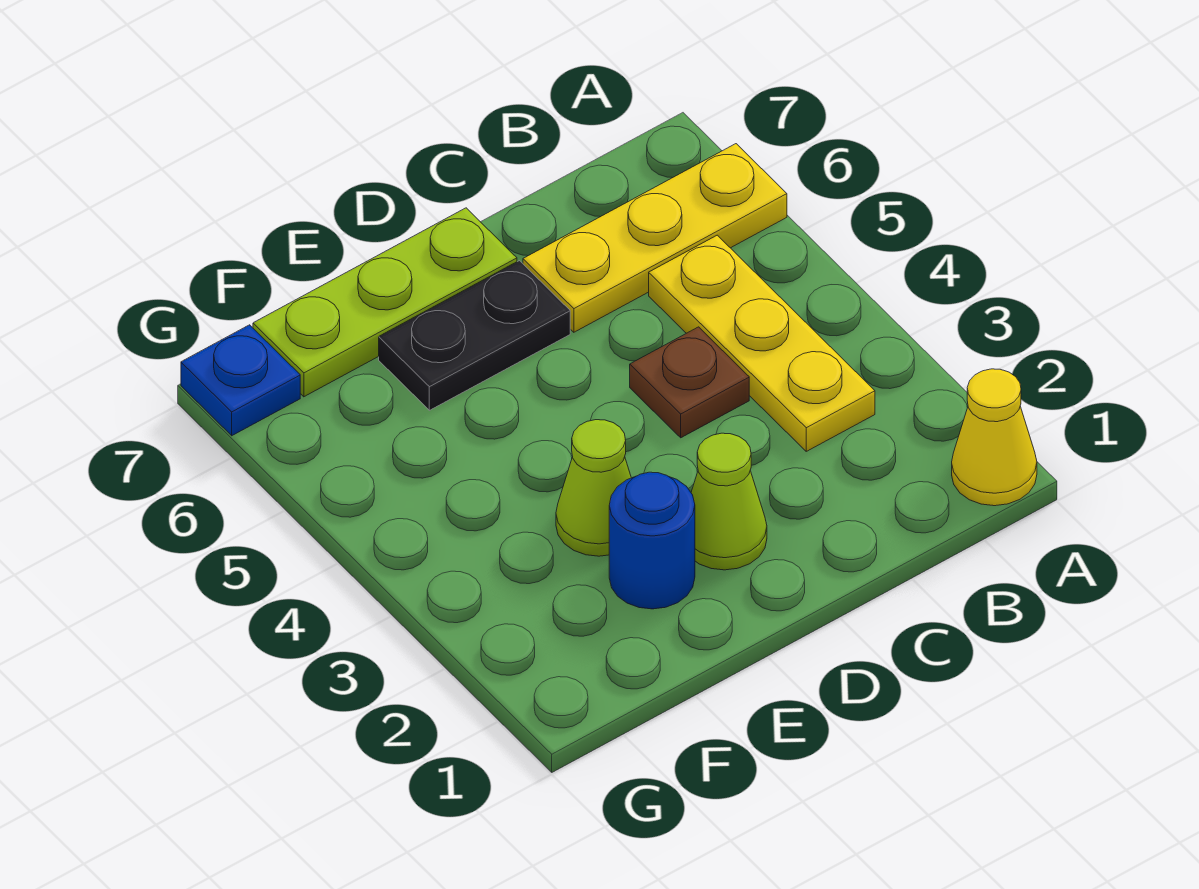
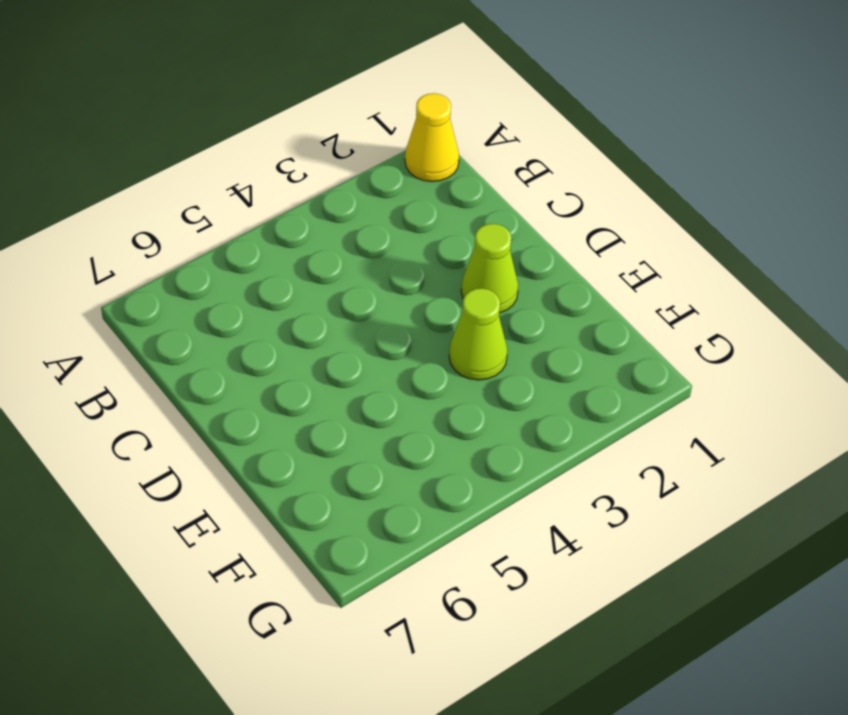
none -> yellow plate A6:C6 level 1
none -> yellow plate B3:B5 level 1

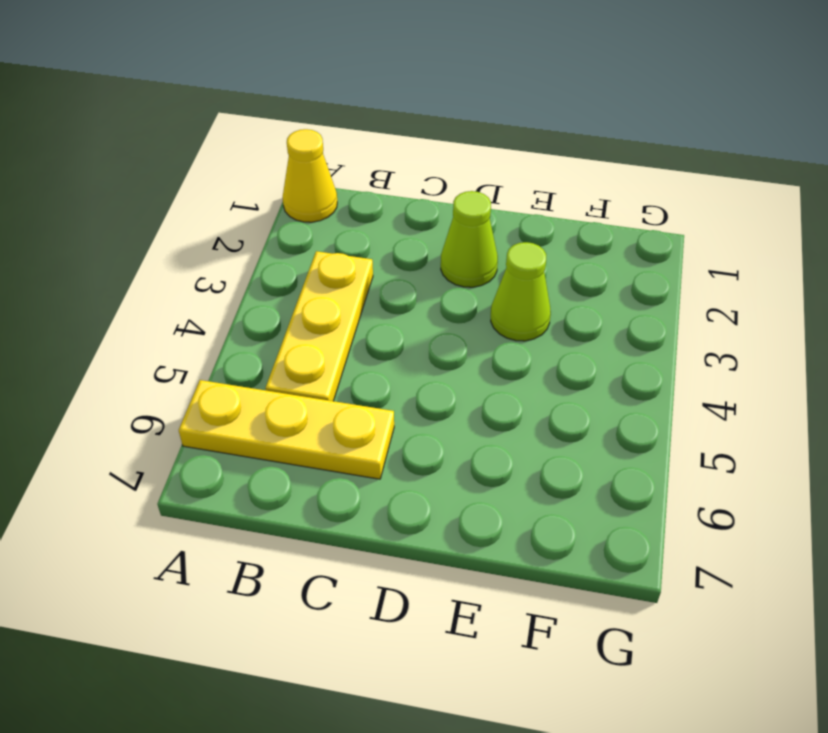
none -> brown plate C4 level 1
none -> black plate D6:E6 level 1

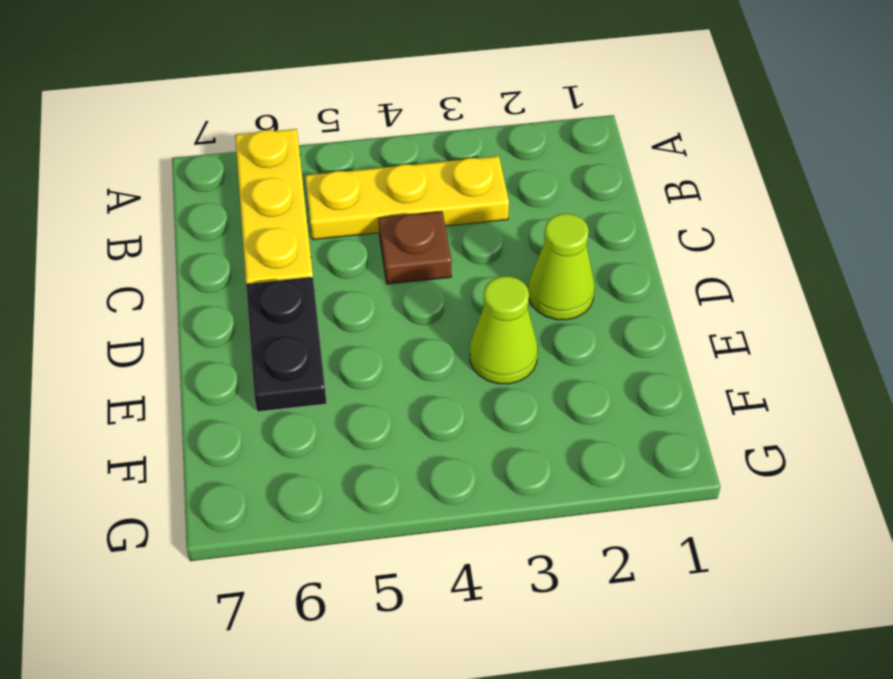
none -> yellow cone A1 level 1
none -> lime plate D7:F7 level 1

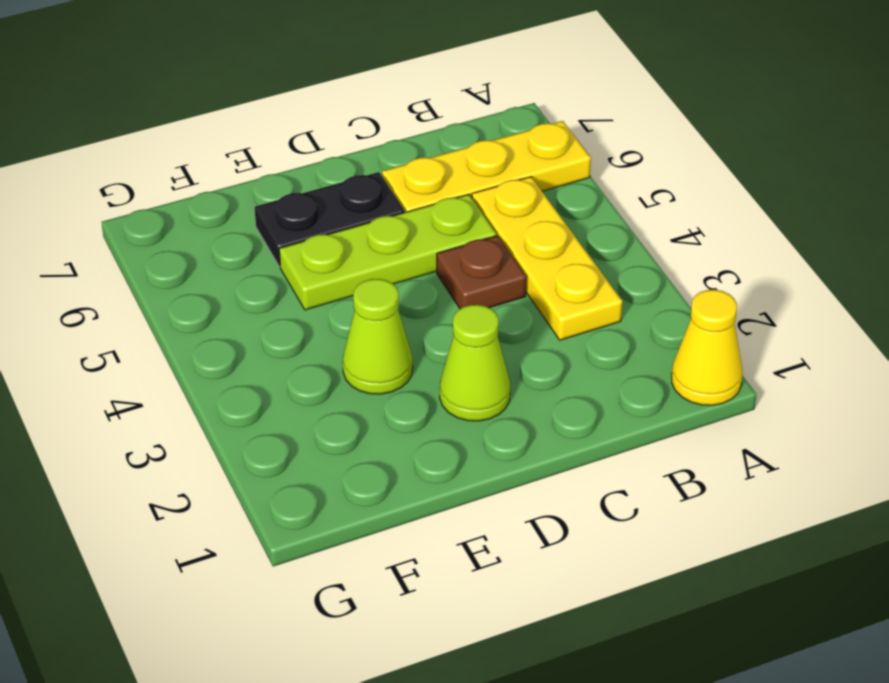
lime plate C5:E5 level 1 -> lime plate D7:F7 level 1
none -> blue round brick E2 level 1
none -> blue plate G7 level 1

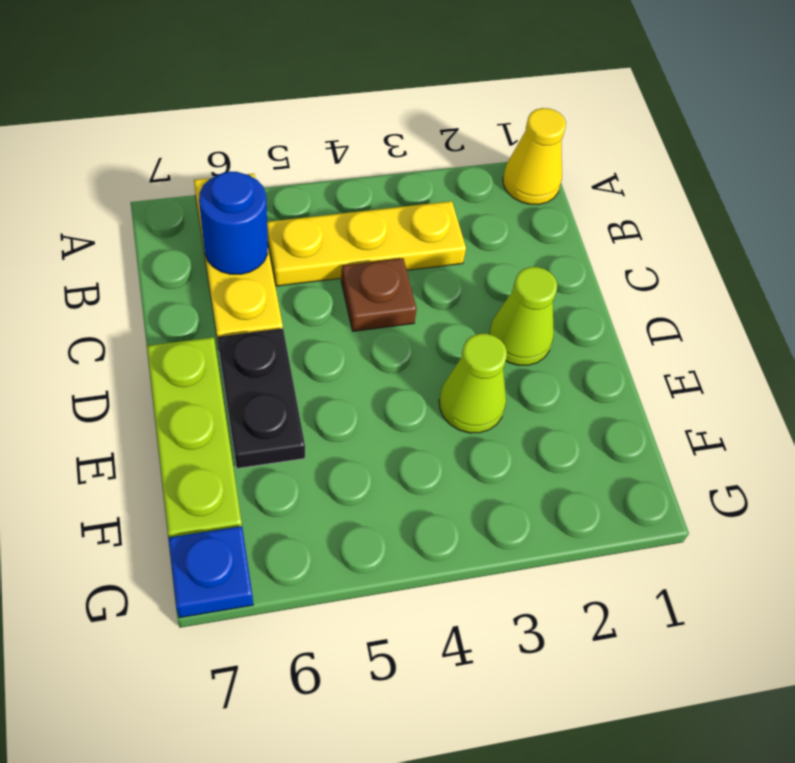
blue round brick B6 level 2 -> blue round brick E2 level 1

